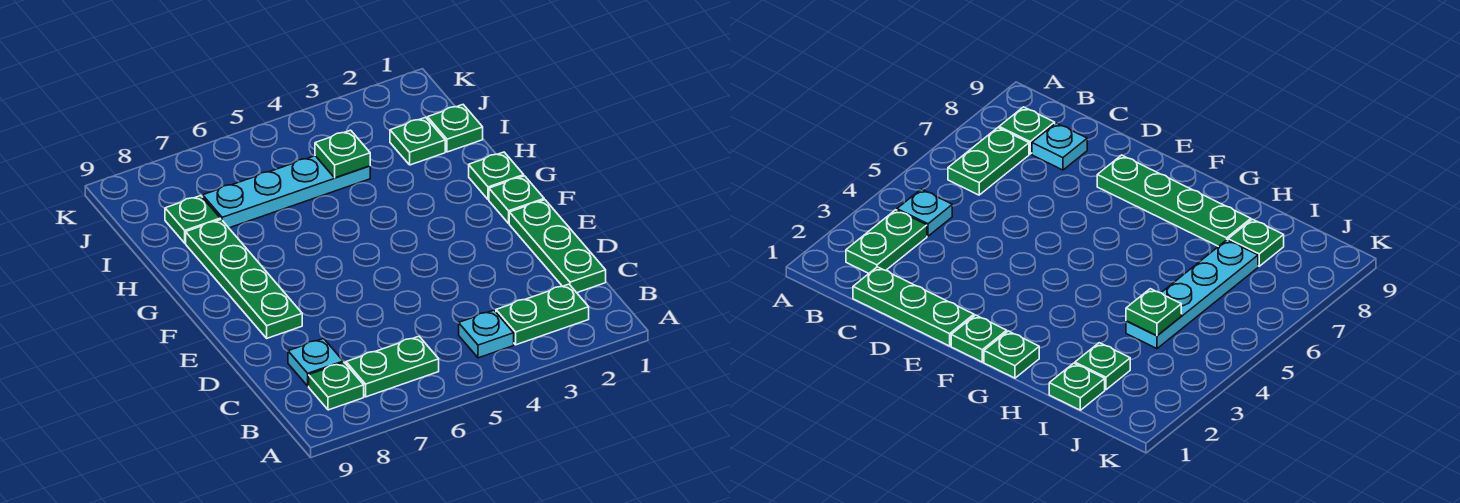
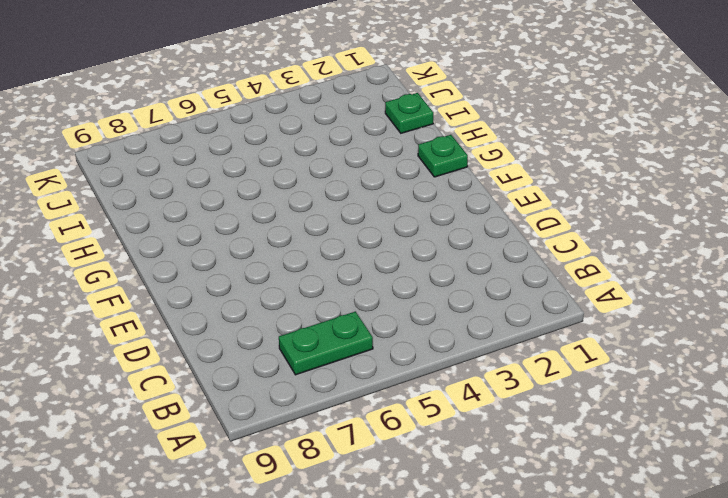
none -> green plate B2:B3 level 1
none -> cyan plate B4 level 1
none -> green plate B8 level 1

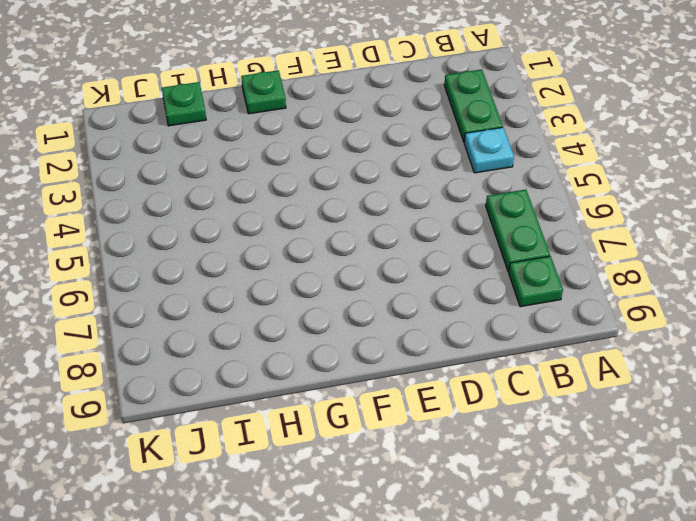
none -> green plate C1:E1 level 1
none -> cyan plate C8 level 1
none -> green plate E8:H8 level 1

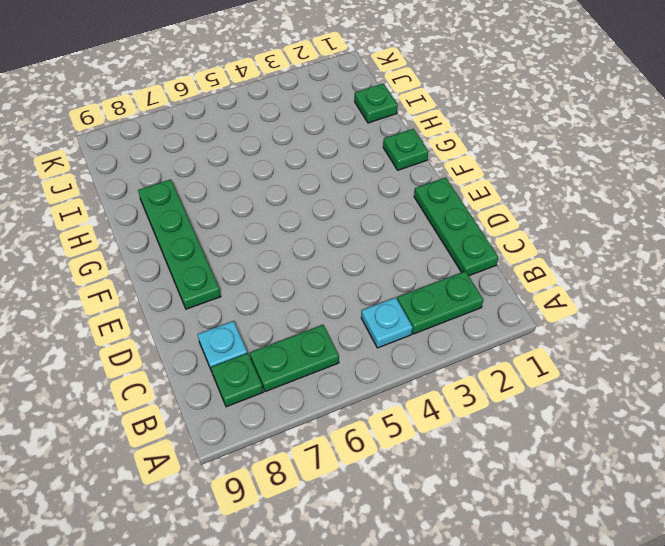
none -> green plate F1 level 1
none -> green plate I2 level 1
none -> cyan plate I4:I7 level 1

